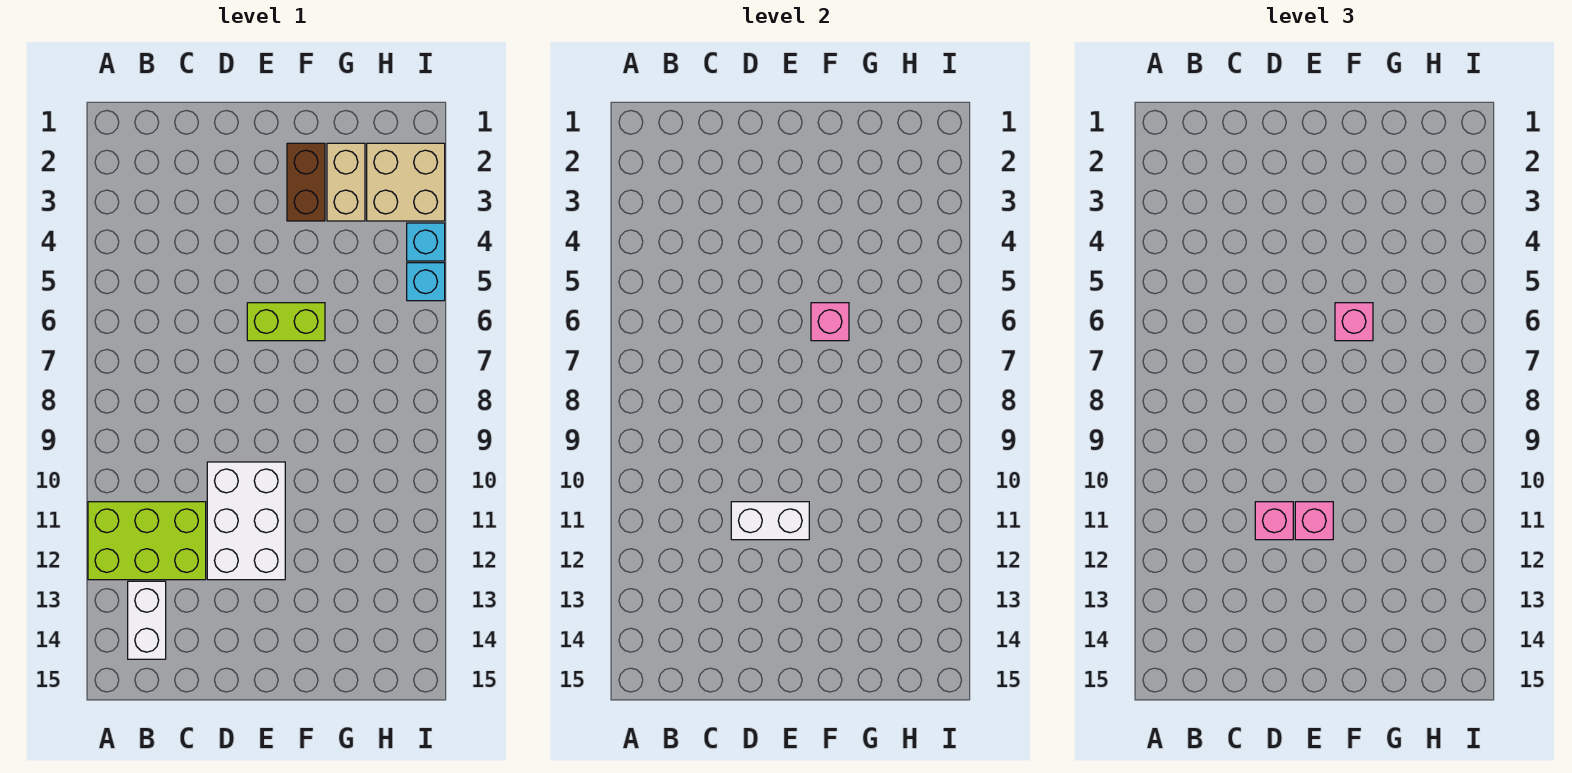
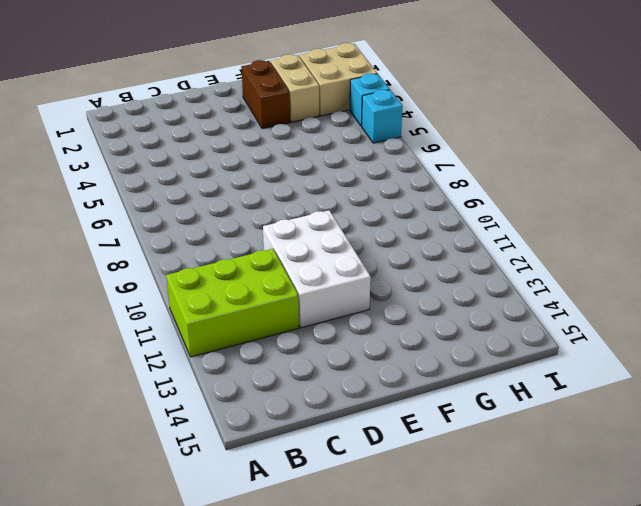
none -> white brick B13:B14 level 1
none -> lime brick E6:F6 level 1
none -> white brick D11:E11 level 2

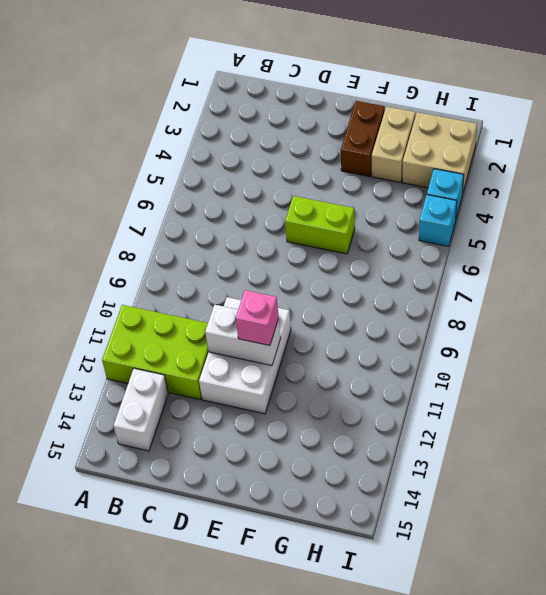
none -> pink brick F6 level 2
none -> pink brick D11 level 3
none -> pink brick F6 level 3

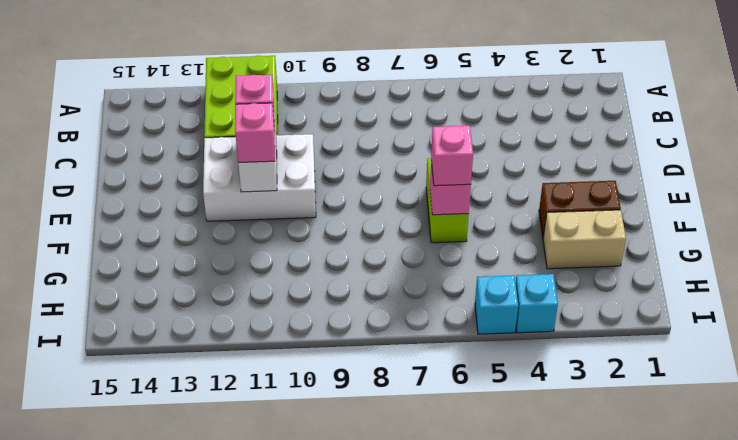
none -> white brick B13:B14 level 1
none -> tan brick H2:I3 level 1

